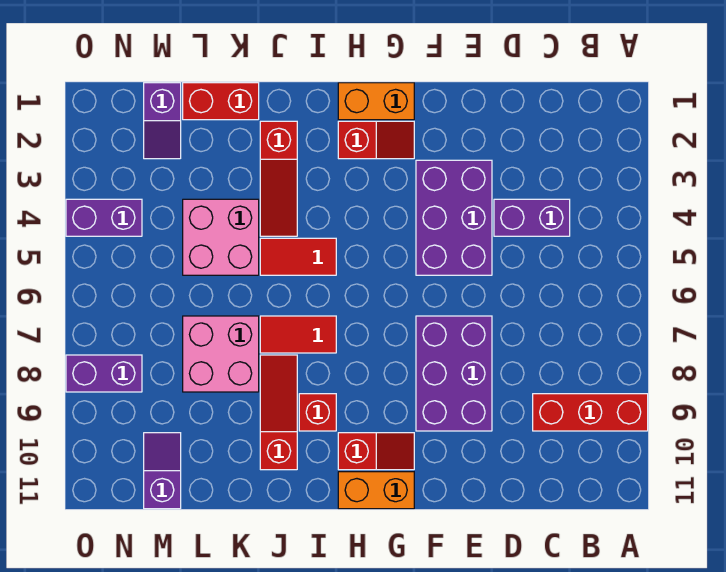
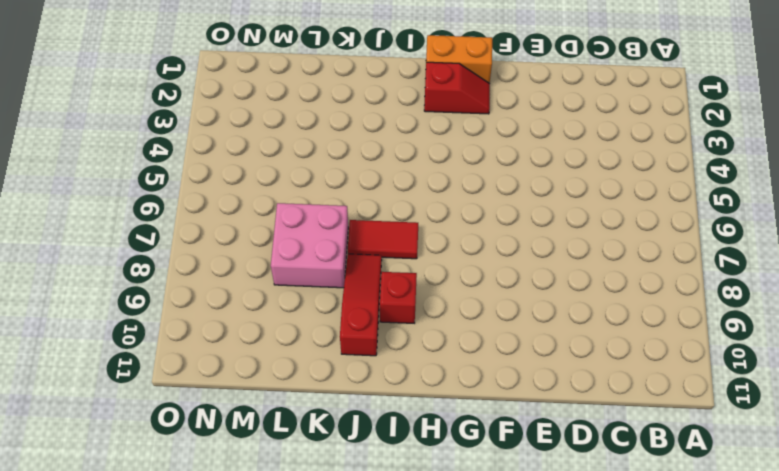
none -> red brick A9:C9 level 1
none -> purple brick C4:D4 level 1
none -> purple brick E3:F5 level 1

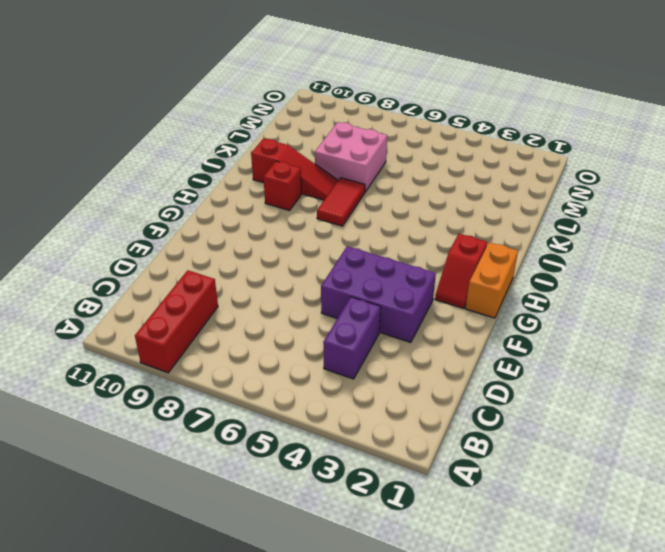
none -> purple brick E7:F9 level 1
none -> red slope G10:H10 level 1 top H
none -> orange brick G11:H11 level 1

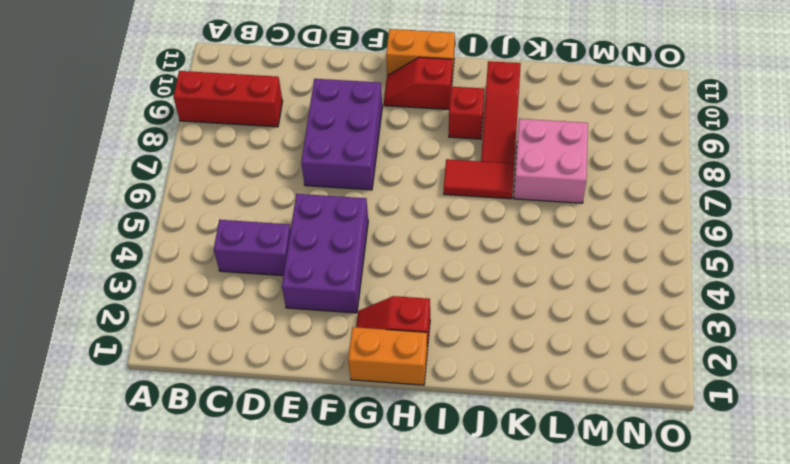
none -> red tile I5:J5 level 1
none -> red slope J2:J4 level 1 top 2
none -> red brick K1:L1 level 1

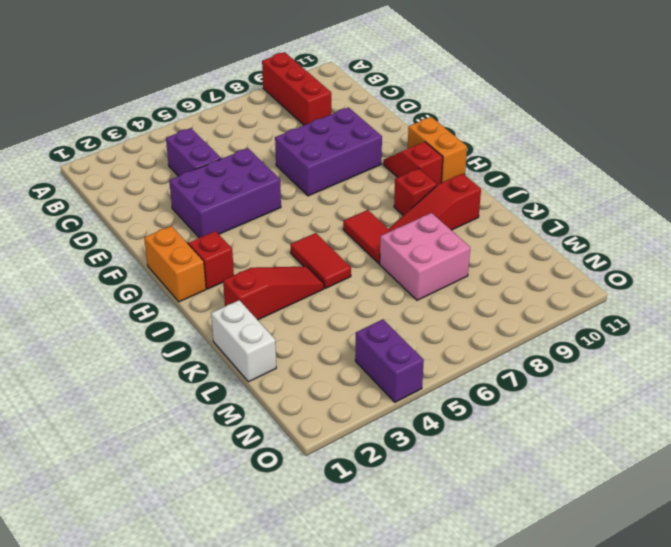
white brick K1:L1 level 1 -> red brick K1:L1 level 1
none -> pink brick K4:L5 level 1
none -> purple slope M1:M2 level 1 top 1
none -> purple slope M10:M11 level 1 top 11

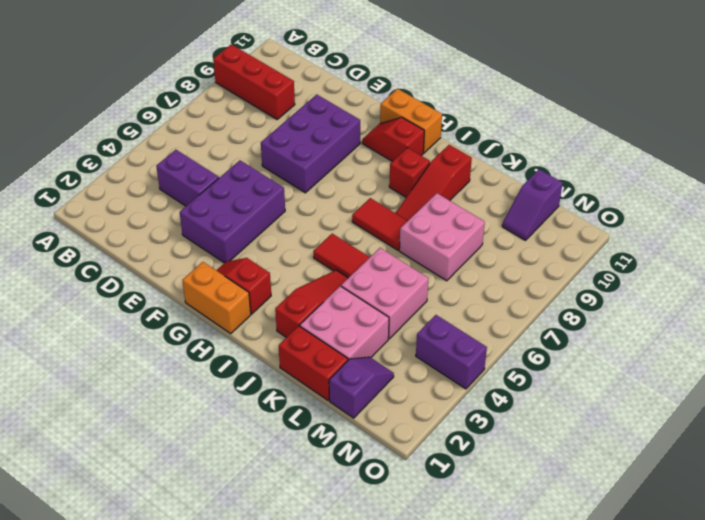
pink brick K2:L3 level 1 -> none
none -> purple brick N8:O8 level 1

